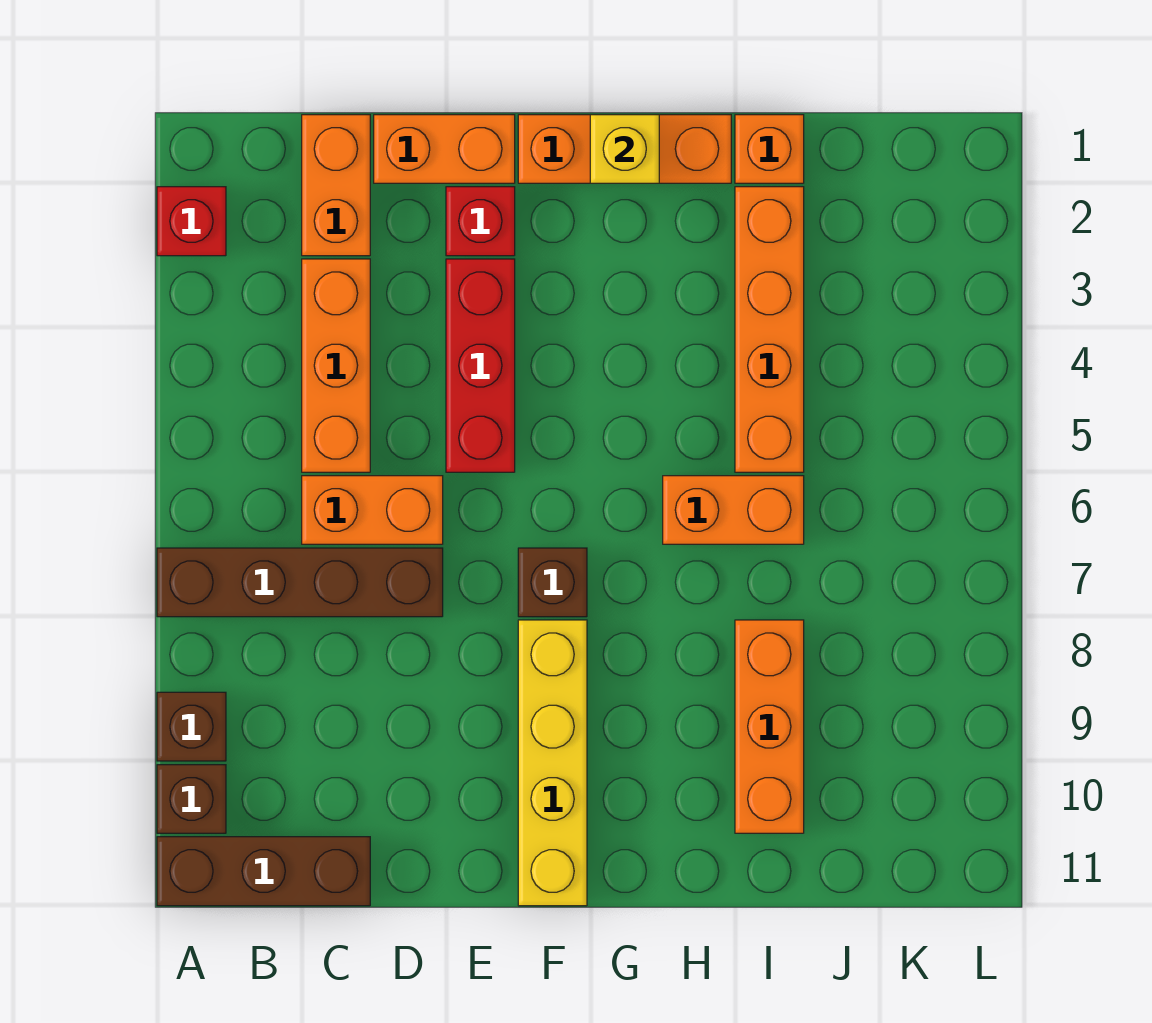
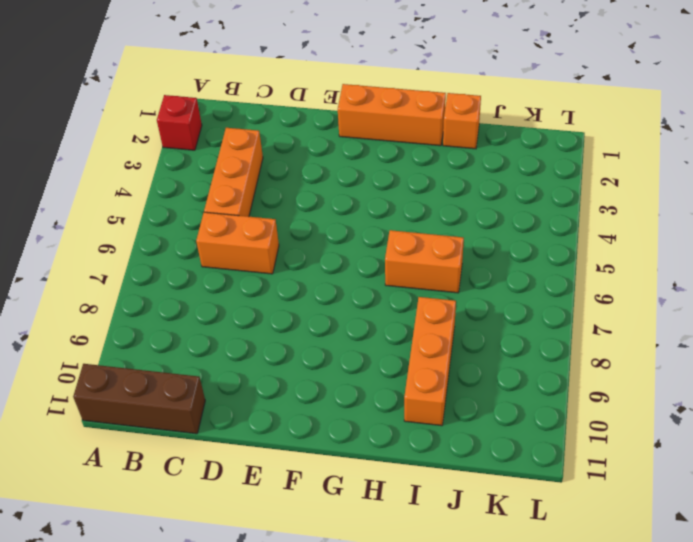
none -> brown brick A7:D7 level 1
none -> brown brick A9 level 1
none -> brown brick A10 level 1

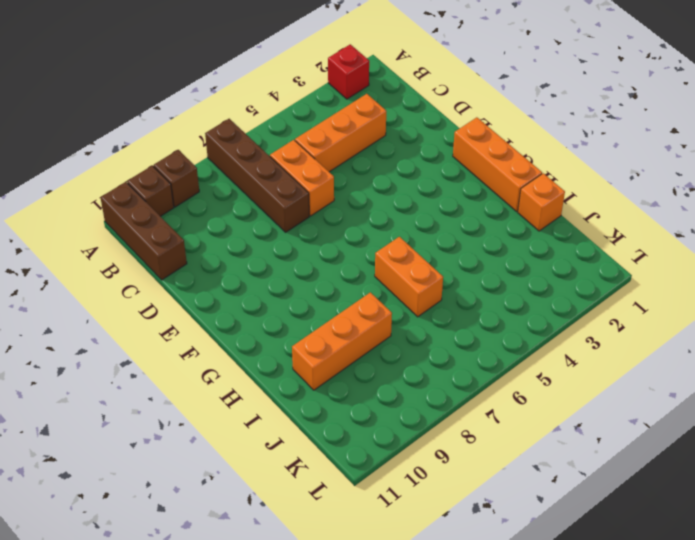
none -> orange brick C1:C2 level 1
none -> orange brick D1:E1 level 1
none -> red brick E2 level 1

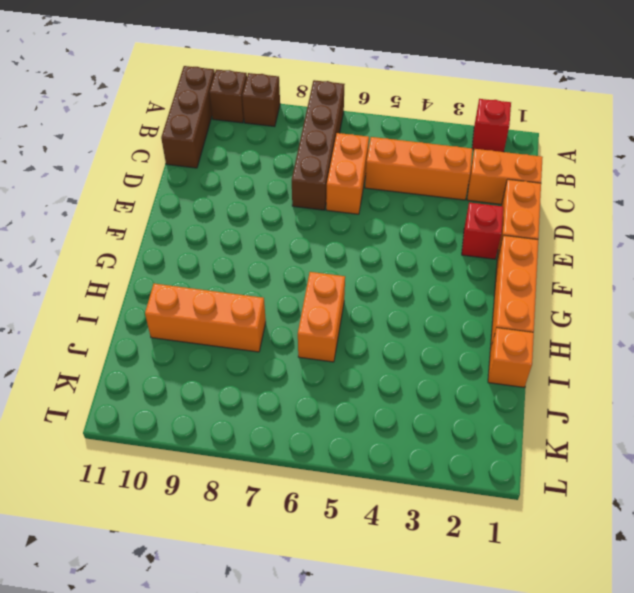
none -> red brick E3:E5 level 1
none -> brown brick F7 level 1
none -> yellow brick F8:F11 level 1

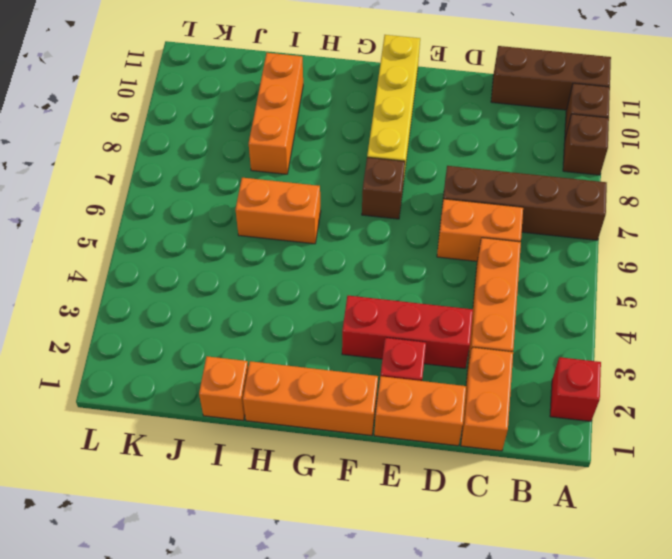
red brick D3:F3 level 1 -> red brick E3:E5 level 1
none -> orange brick I2:I5 level 1
none -> yellow brick G1 level 2

